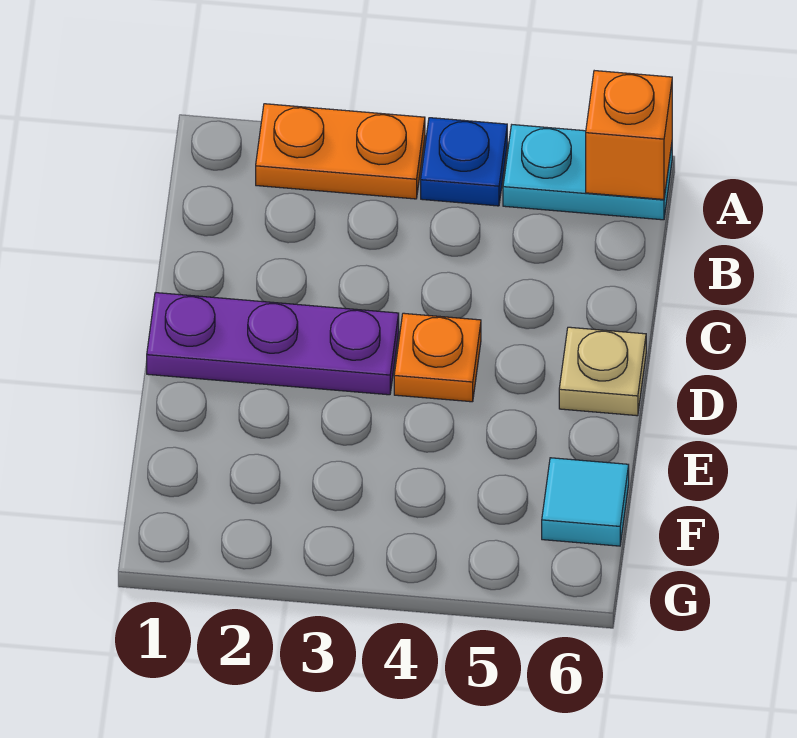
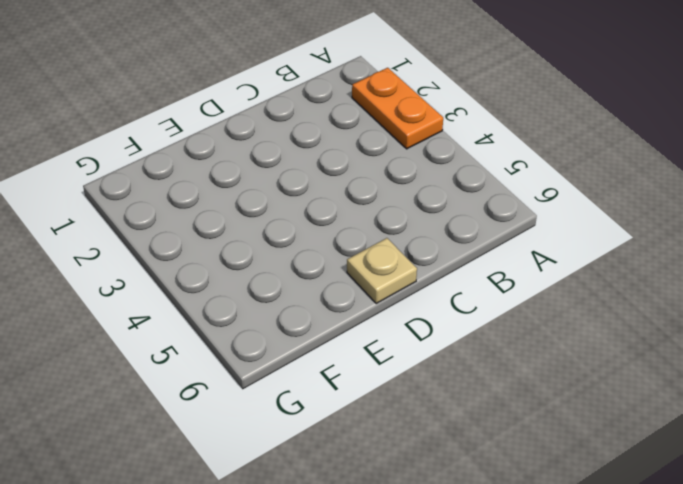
none -> blue plate A4 level 1
none -> cyan plate A5:A6 level 1

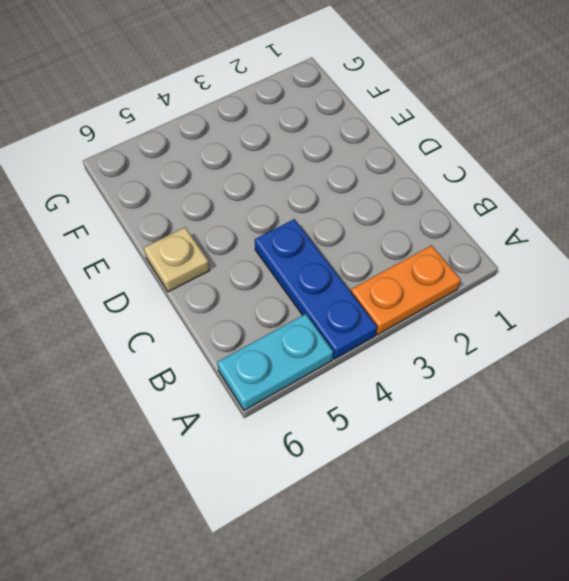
blue plate A4:C4 level 1 -> blue plate A4 level 1
none -> purple plate D1:D3 level 1
none -> orange plate D4 level 1

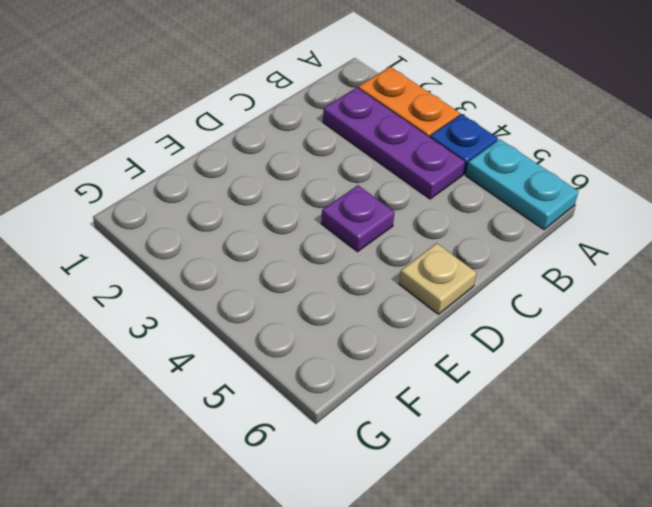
purple plate B2:B4 level 1 -> purple plate D1:D3 level 1
purple plate D4 level 1 -> orange plate D4 level 1
none -> cyan tile F6 level 1
none -> orange brick A6 level 2

